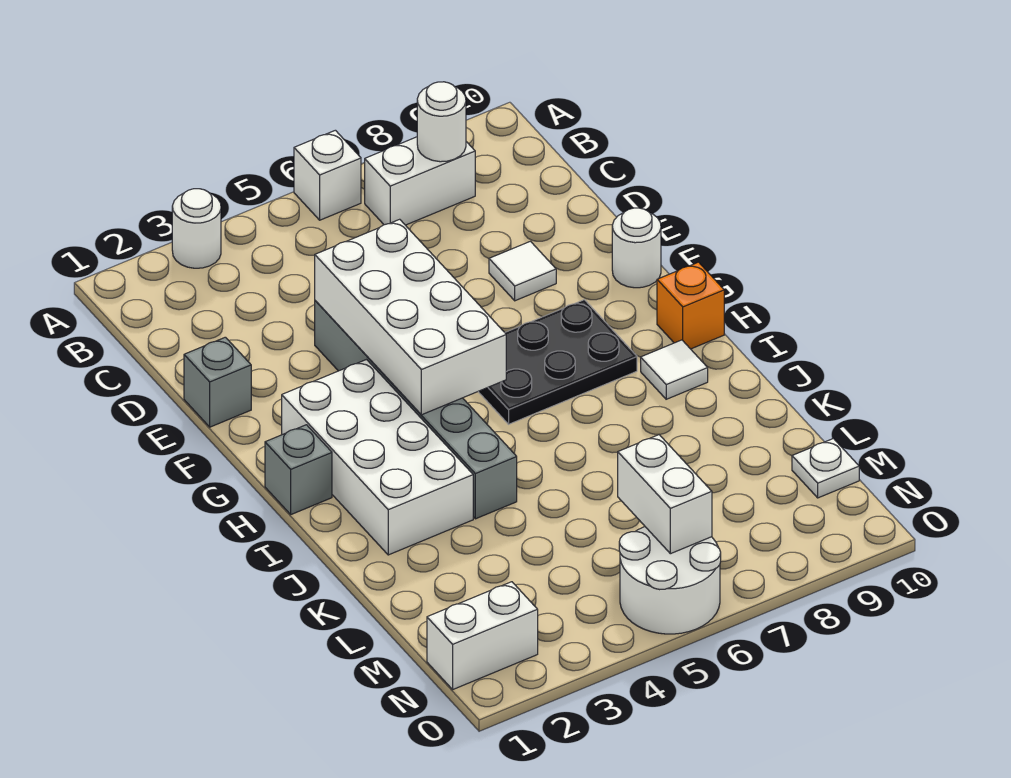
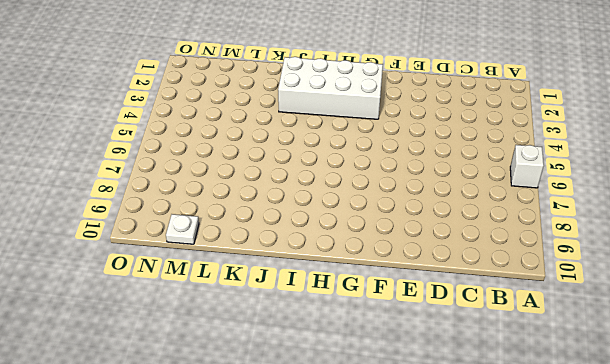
none -> white round brick A3 level 1
none -> white brick B7:B8 level 1
none -> grey brick E1 level 1

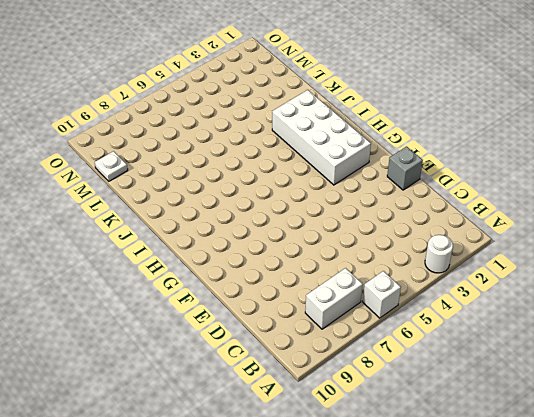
none -> grey brick E4:J4 level 1
none -> white tile E8 level 1
none -> white round brick F10 level 1

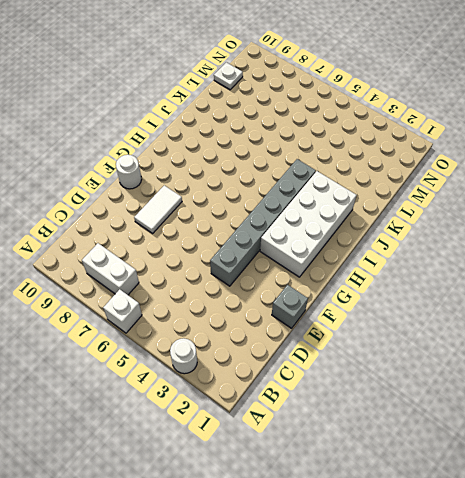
white tile E8:F8 level 1 -> white tile E8 level 1
none -> black plate G6:H8 level 1
none -> grey brick H1 level 1
none -> orange brick H10 level 1

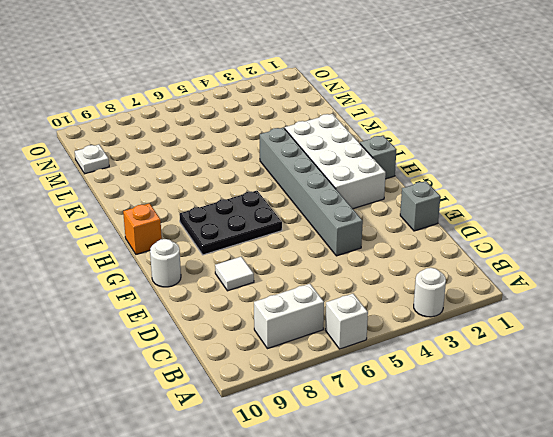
none -> white tile I9 level 1
none -> white brick N1:N2 level 1
none -> white round brick N5:O6 level 1

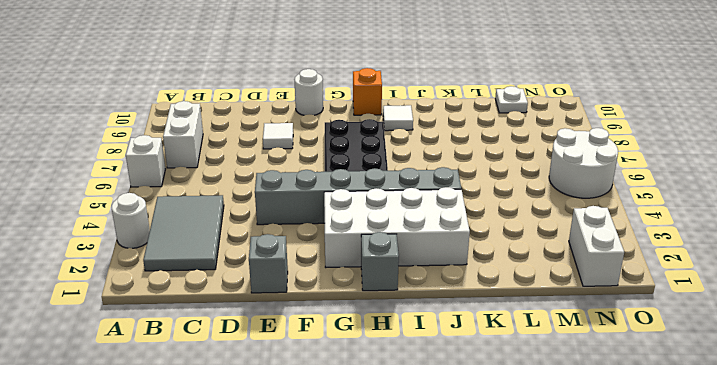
grey tile B2:C4 level 1 -> none
none -> white round brick B8 level 2
none -> white brick E4:H5 level 2
none -> white brick M6:N6 level 2

